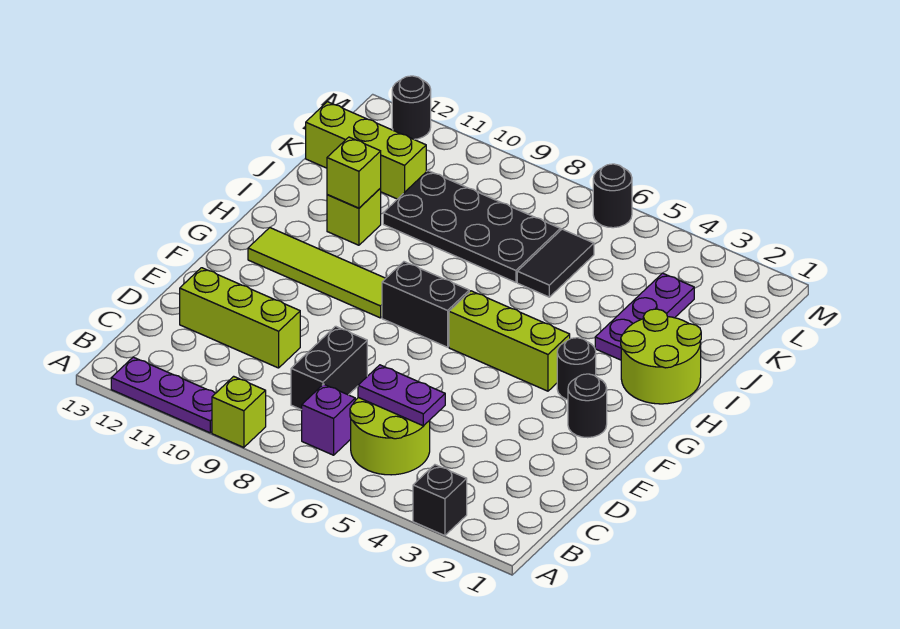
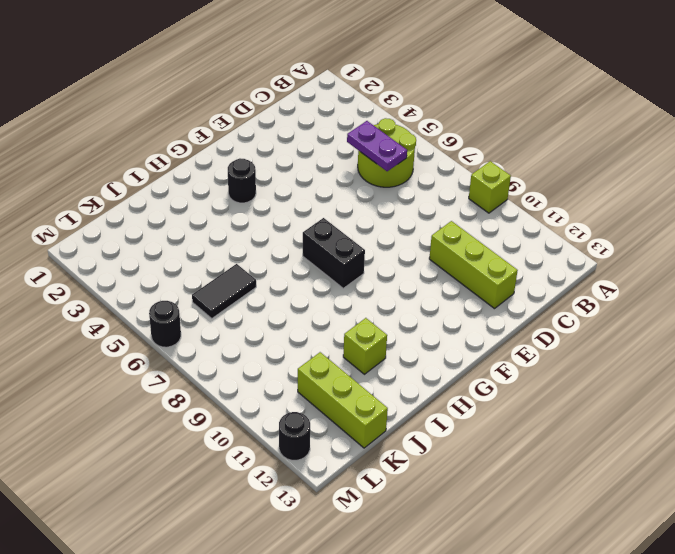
none -> black brick A3 level 1
none -> purple plate A10:A12 level 1
none -> purple brick B7 level 1

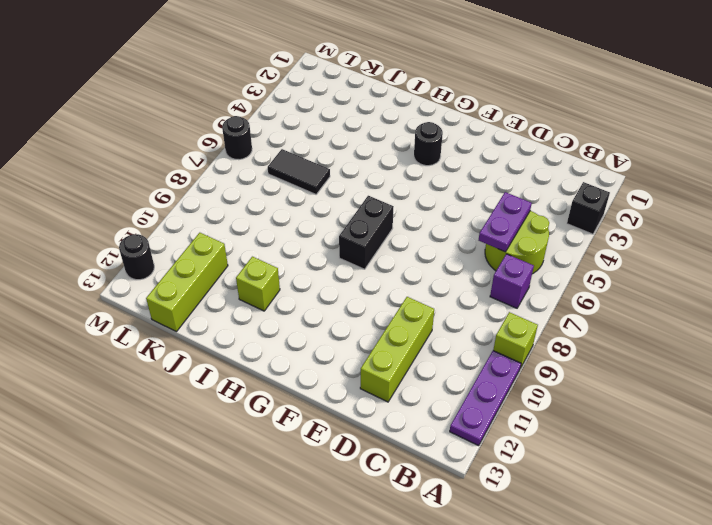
none -> black brick C8:D8 level 1
none -> black round brick F2 level 1
none -> lime brick G4:G6 level 1

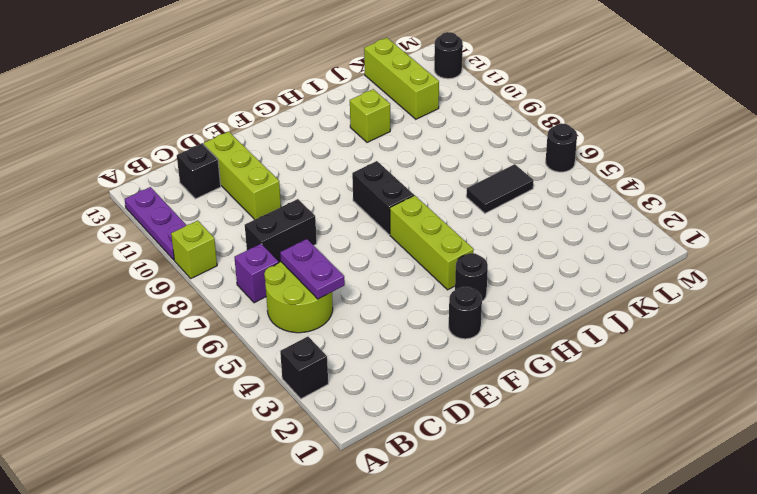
black brick C12 level 1 -> none
none -> lime tile G9:G12 level 1
none -> lime round brick H1:I2 level 1
none -> purple plate I3:K3 level 1

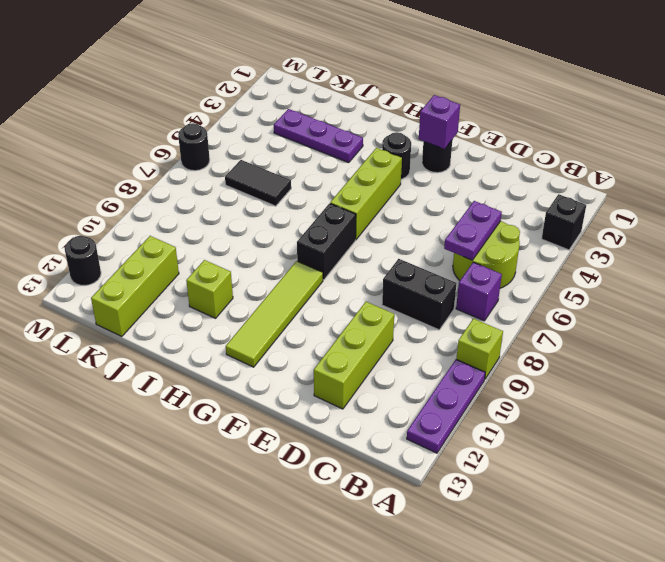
purple brick F2 level 2 -> none
none -> lime round brick H1:I2 level 1
none -> black plate J7:K10 level 1
none -> lime brick I11 level 2

